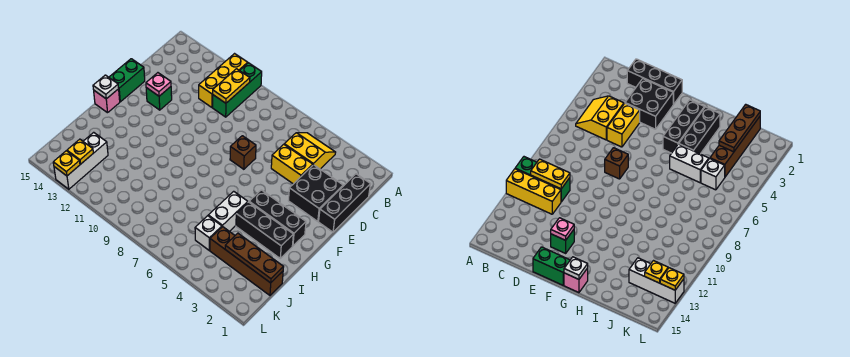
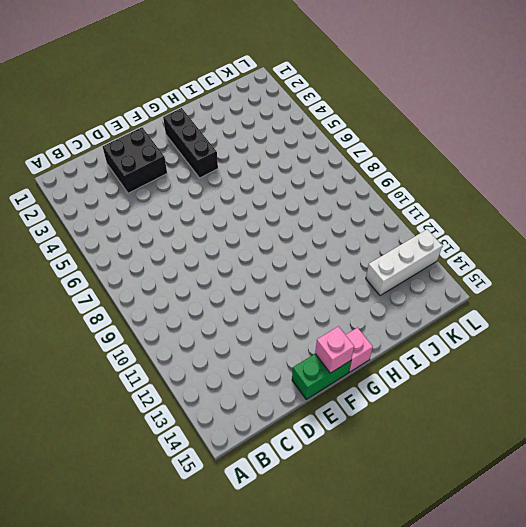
pink brick F15 level 2 -> none
none -> green brick A10:C10 level 1
none -> yellow brick A11:C11 level 1
none -> yellow slope B4:C5 level 1 top C

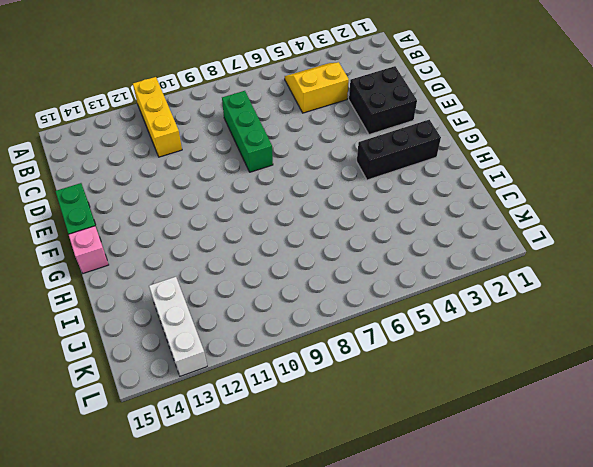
green brick C8:E8 level 1 -> green brick A10:C10 level 1
none -> black brick C1:E1 level 1
none -> yellow brick D4:D5 level 1
none -> brown brick E7 level 1

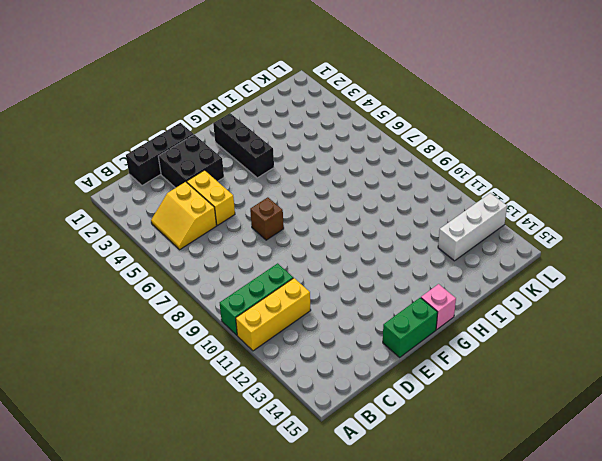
none -> green brick E13 level 1
none -> black brick H2:H4 level 1
none -> white brick H5:I5 level 1

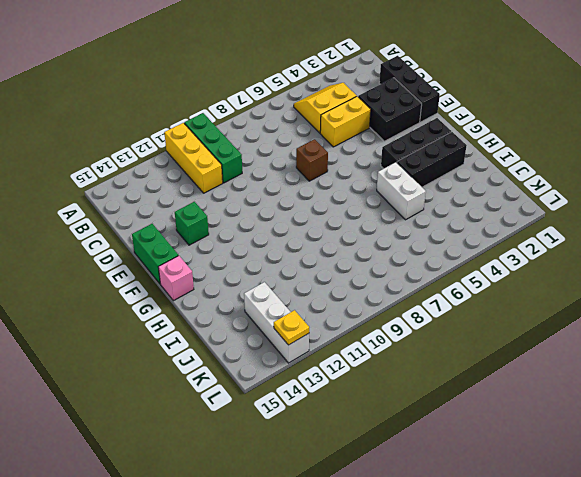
none -> brown brick J1:J4 level 1
none -> white brick J5 level 1
none -> yellow plate B10:C10 level 2

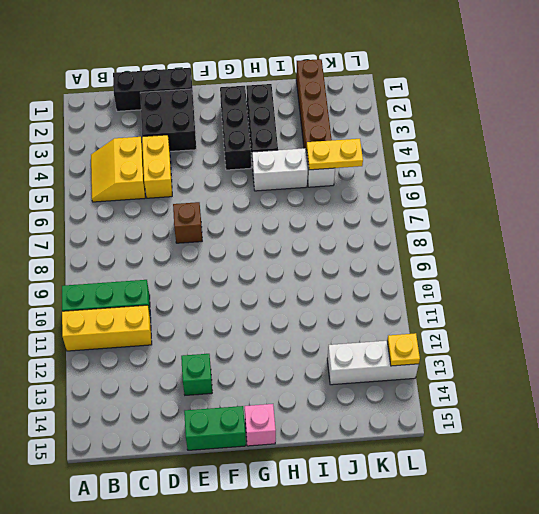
yellow plate J5:K5 level 2 -> yellow plate B10:C10 level 2
none -> pink plate E13 level 2
none -> white plate G15 level 2
none -> brown plate J1:J3 level 2

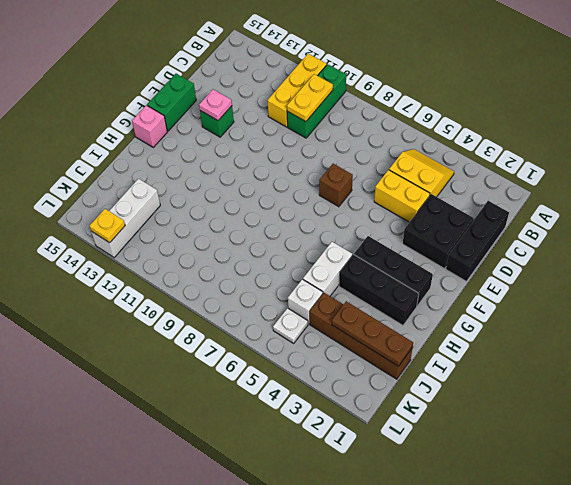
white plate K5 level 1 -> white plate G15 level 2
none -> yellow plate K13 level 2

